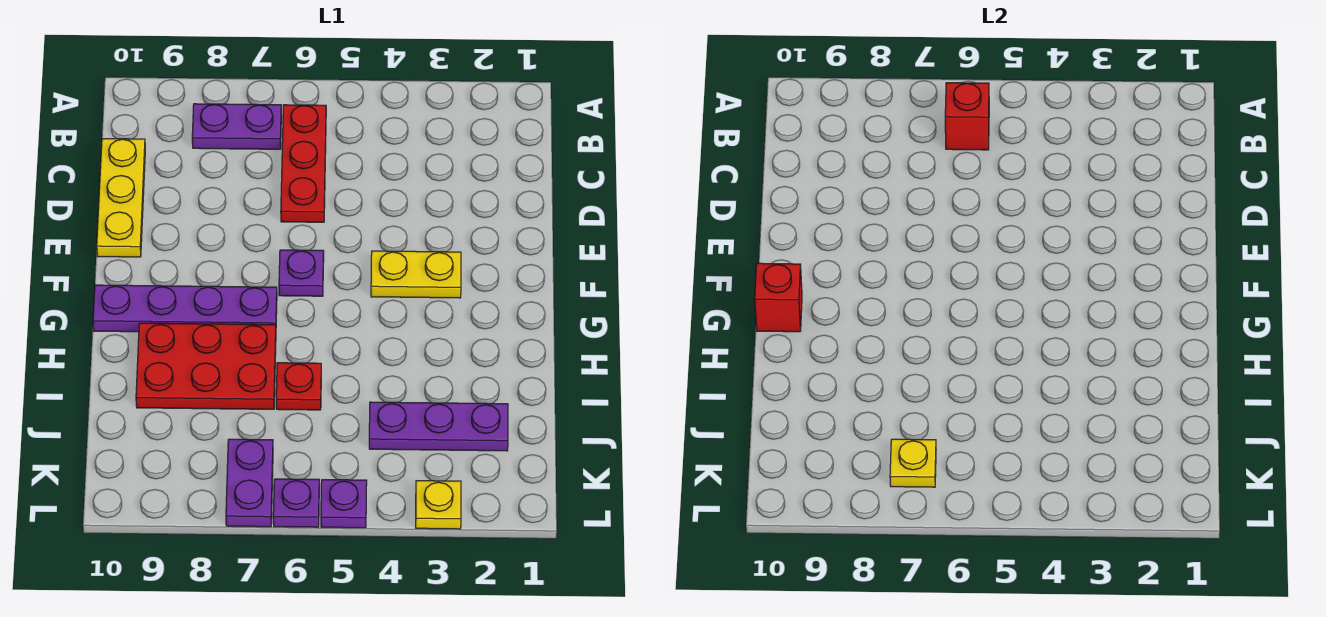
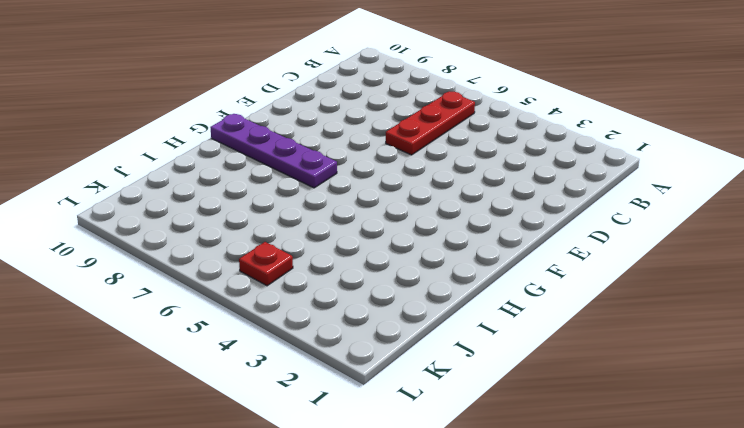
red plate K5 level 1 -> red plate I6 level 1
none -> purple plate B7:B8 level 1
none -> yellow plate C10:E10 level 1
none -> yellow plate F3:F4 level 1

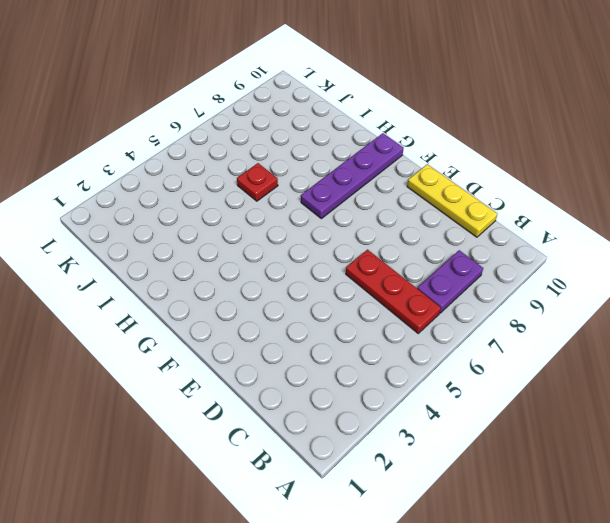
none -> yellow plate F3:F4 level 1
none -> purple plate F6 level 1
none -> red plate H7:I9 level 1

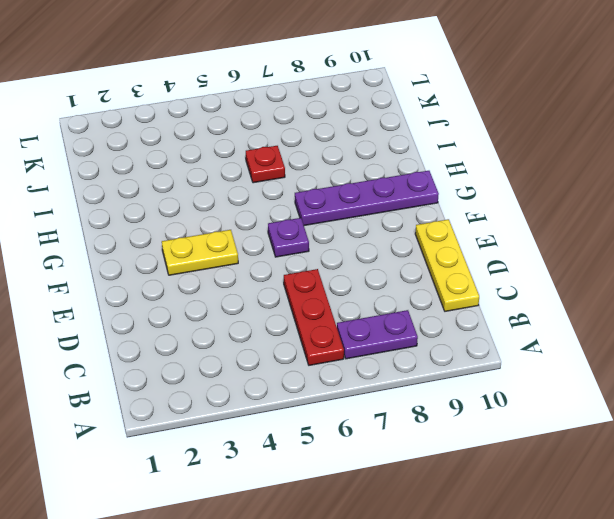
none -> red plate H7:I9 level 1
none -> purple plate J2:J4 level 1
none -> purple plate K7:L7 level 1

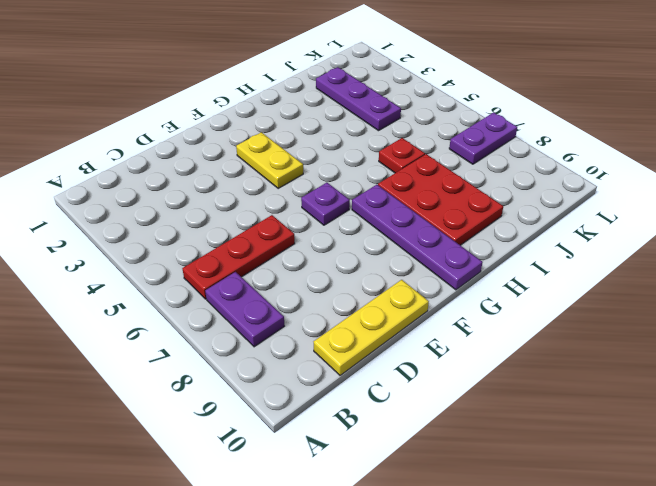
none -> yellow plate L3 level 1
none -> purple plate L5 level 1
none -> purple plate L6 level 1

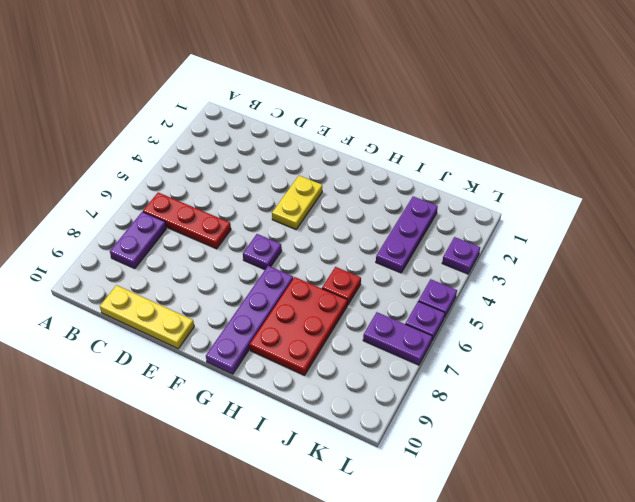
purple plate L3 level 1 -> yellow plate L3 level 1
none -> red brick B6 level 2
none -> red brick G10 level 2
none -> yellow plate K7 level 2

